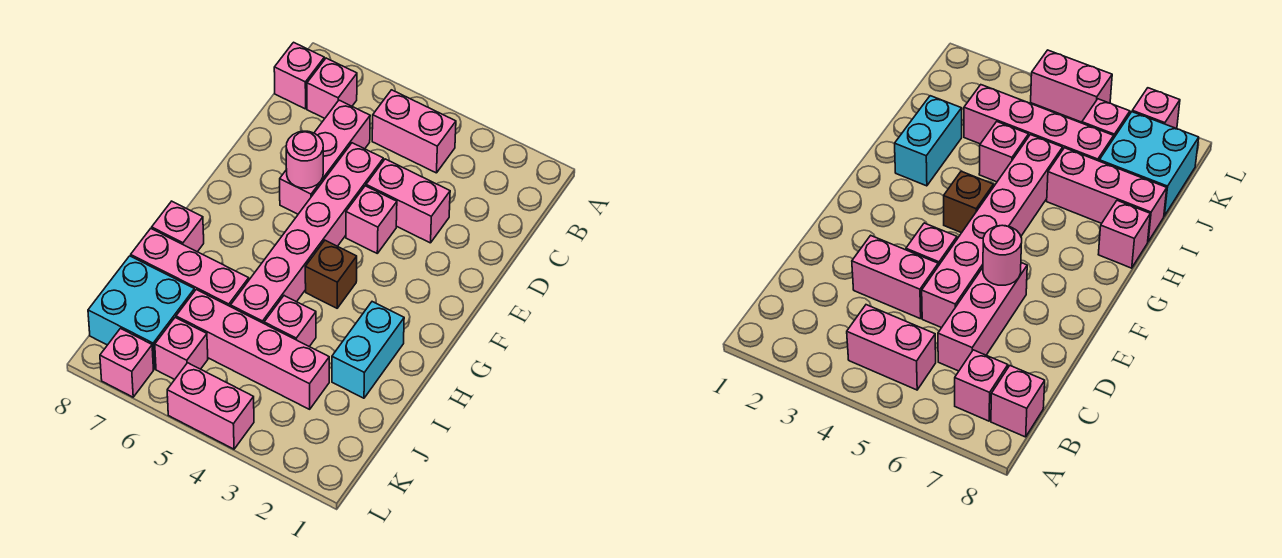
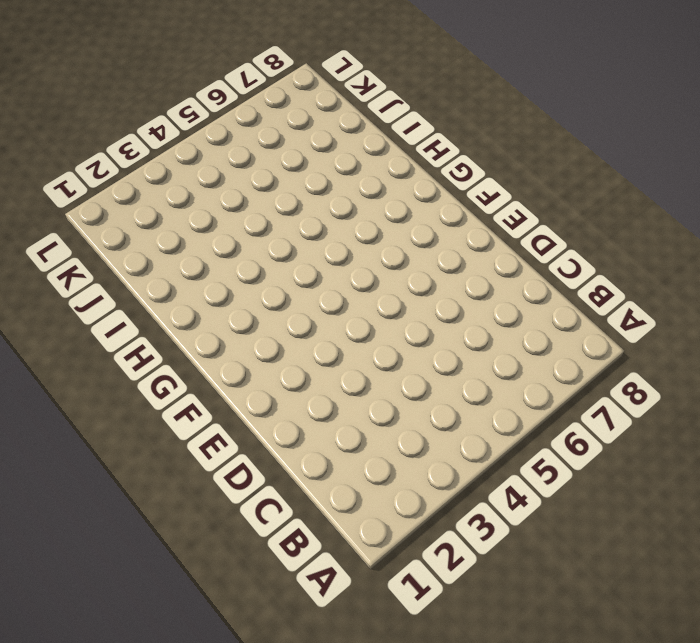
none -> pink brick B4:B5 level 1
none -> pink brick B7 level 1
none -> pink brick B8 level 1

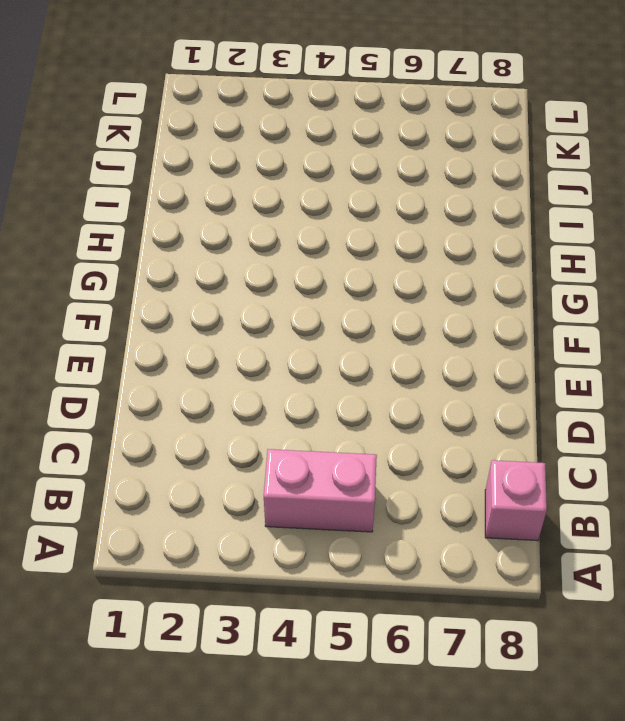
none -> pink brick B7 level 1
none -> pink brick C6:E6 level 1
none -> pink brick D3:D4 level 1

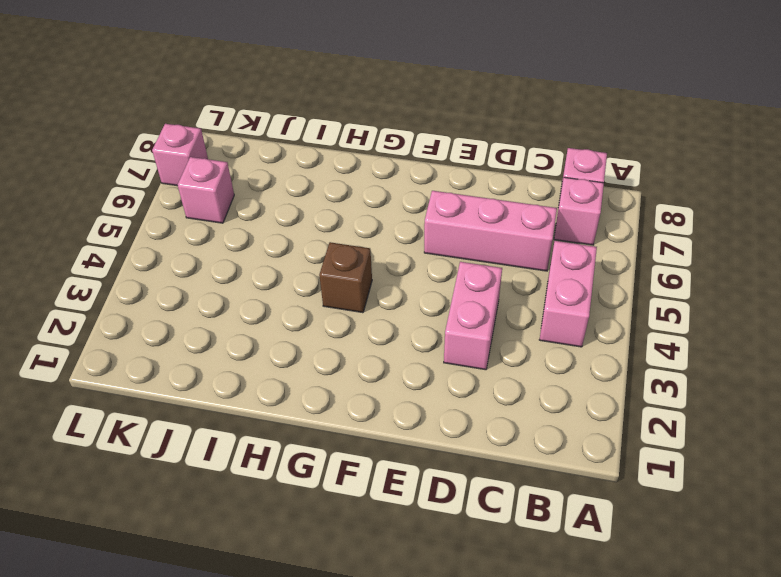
none -> pink brick D5:I5 level 1
none -> pink brick E4 level 1
none -> cyan brick H2:I2 level 1

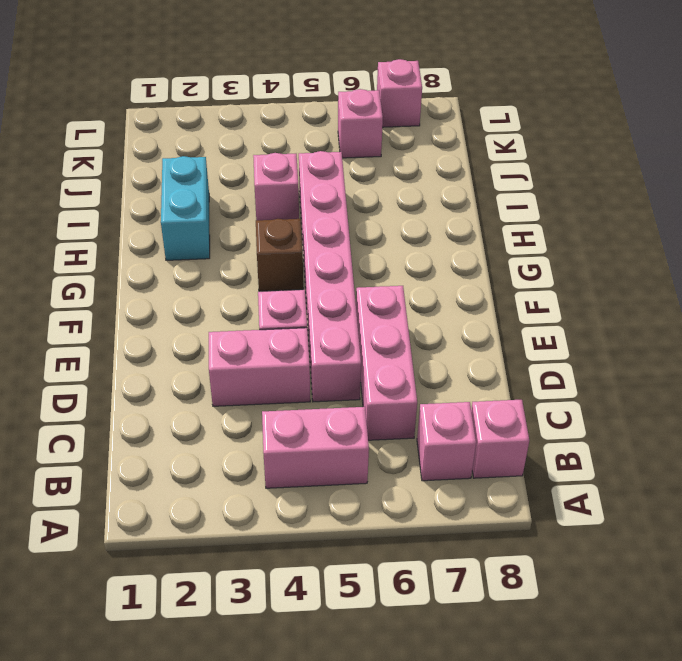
none -> pink brick H8 level 1
none -> pink brick I6:I8 level 1
none -> pink brick J3:J6 level 1

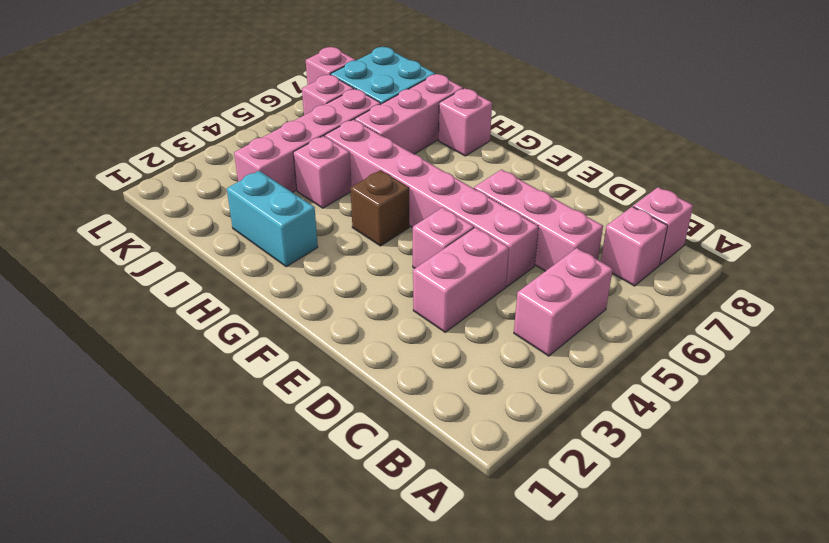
none -> pink brick L4:L5 level 1
none -> pink round brick E6 level 2

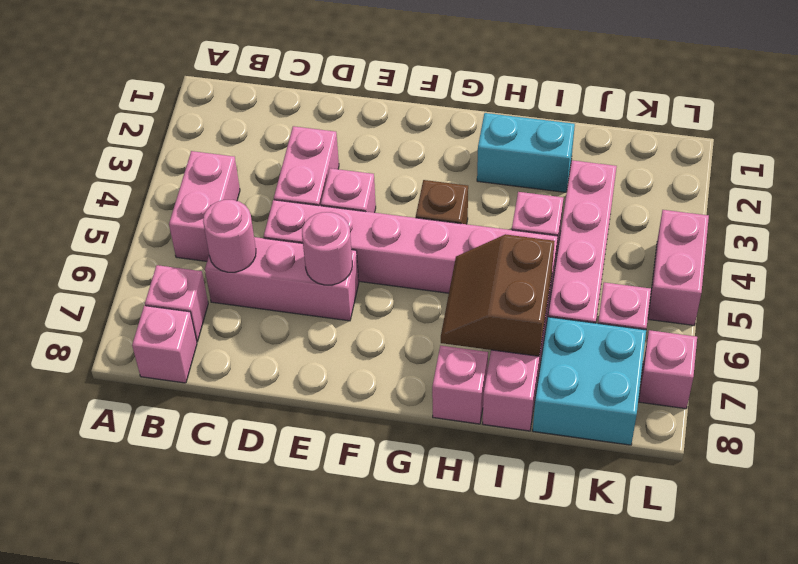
pink round brick C6 level 2 -> none
brown slope H6:I7 level 2 top I -> none

